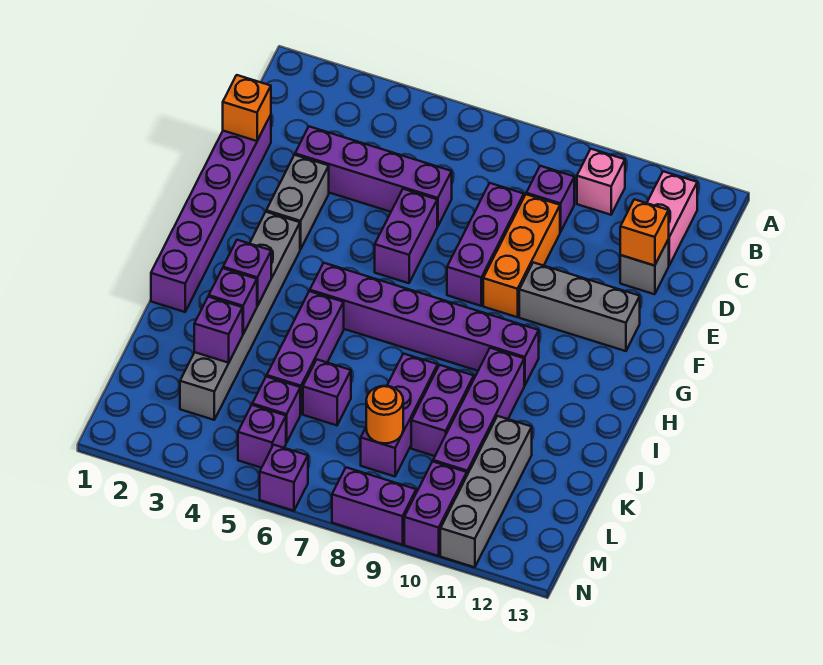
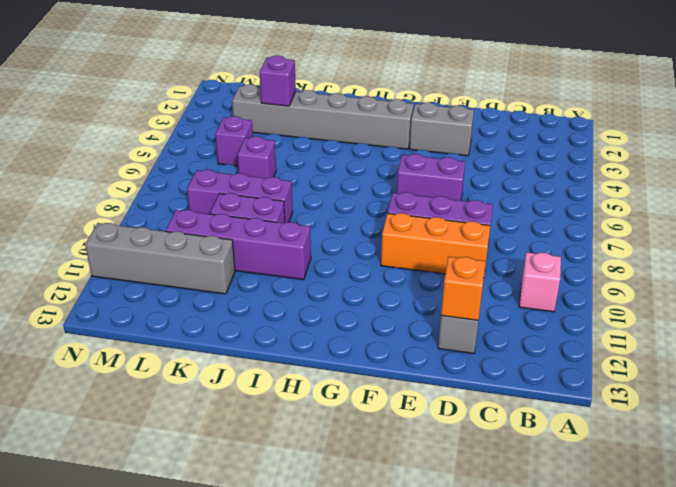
none -> pink brick B12:C12 level 1
none -> purple brick C9 level 1
none -> purple brick D1:I1 level 1
none -> purple brick D3:D6 level 1

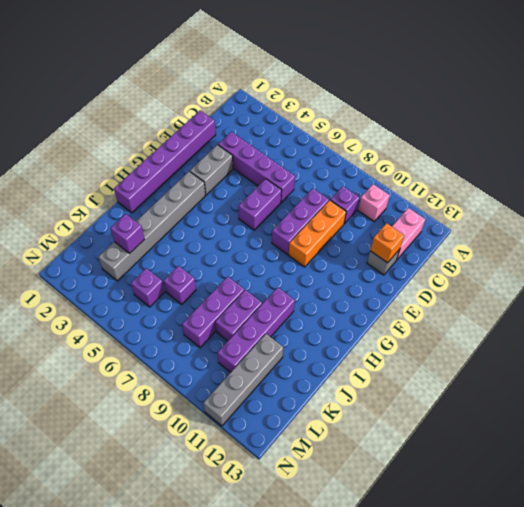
none -> grey brick F10:F12 level 1
none -> purple brick H5:H10 level 1
none -> purple brick I5:K5 level 1
none -> purple brick M5 level 1

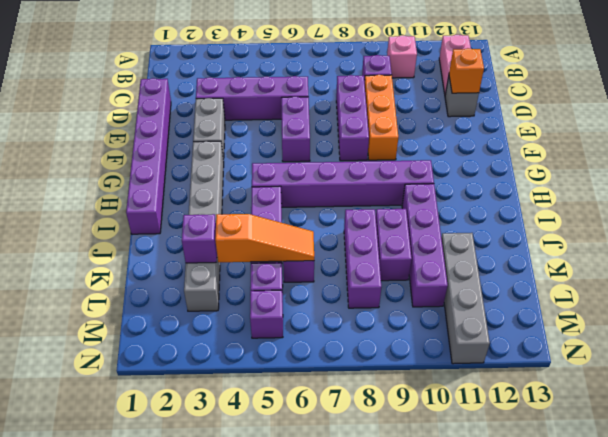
orange slope K4:K6 level 2 top 4 -> none
none -> grey brick F10:F12 level 1
none -> purple brick M10:N10 level 1
none -> purple brick N6 level 1
none -> purple brick N8:N9 level 1

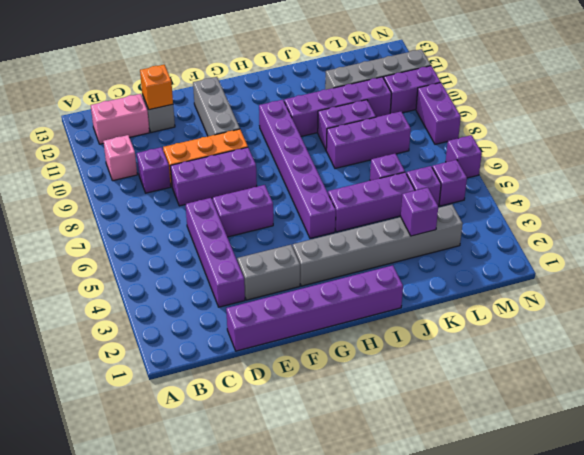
none -> orange brick D1 level 2
none -> purple brick I3 level 2
none -> purple brick J3 level 2
none -> orange round brick L8 level 2

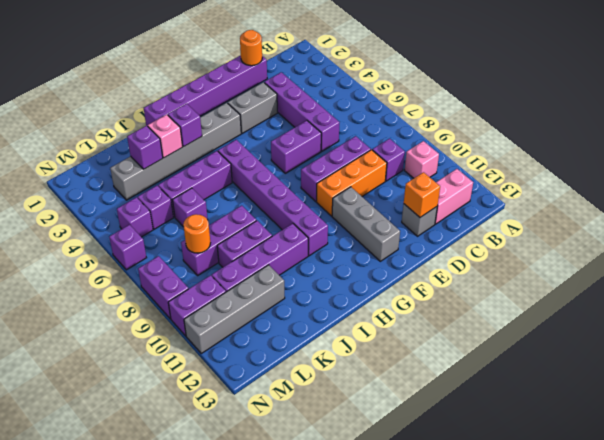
orange round brick D1 level 2 -> orange brick D1 level 2
pink brick J3 level 2 -> purple brick J3 level 2

